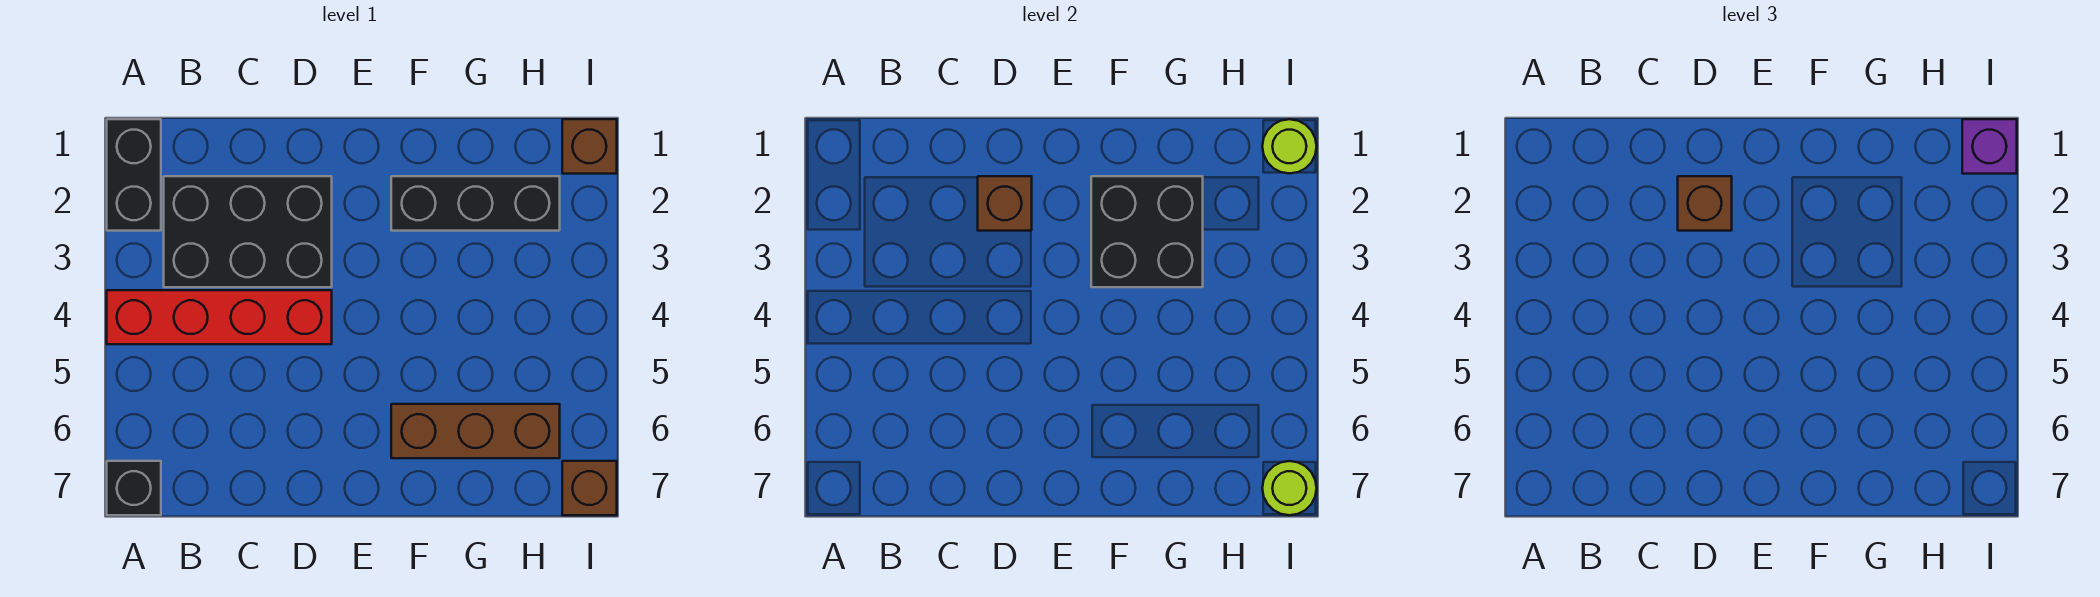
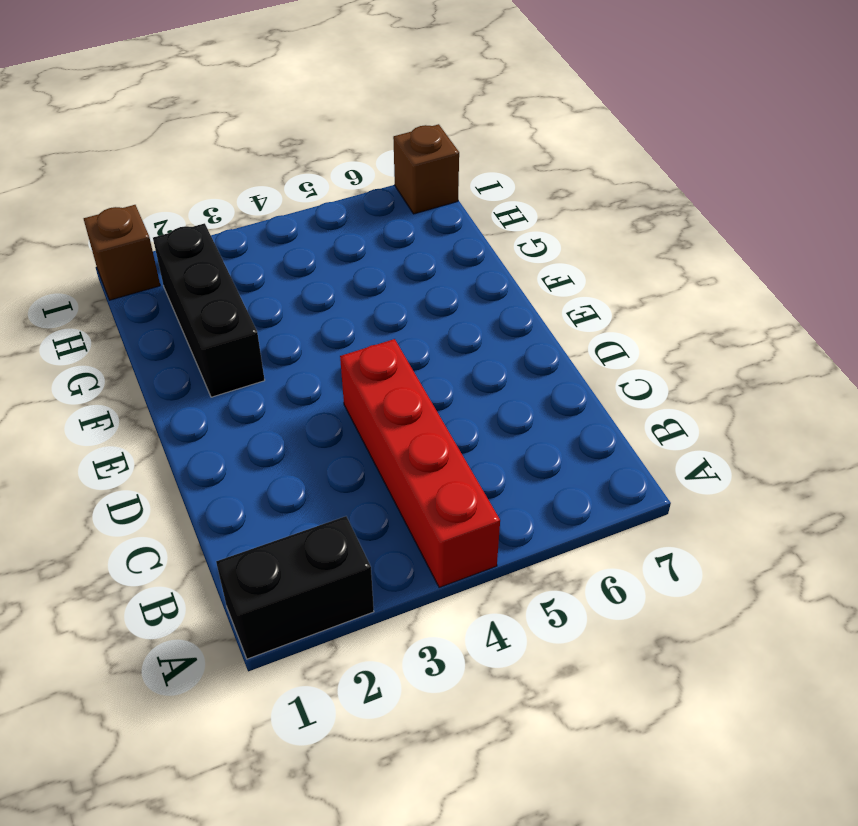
none -> black brick A7 level 1
none -> black brick B2:D3 level 1
none -> brown brick F6:H6 level 1

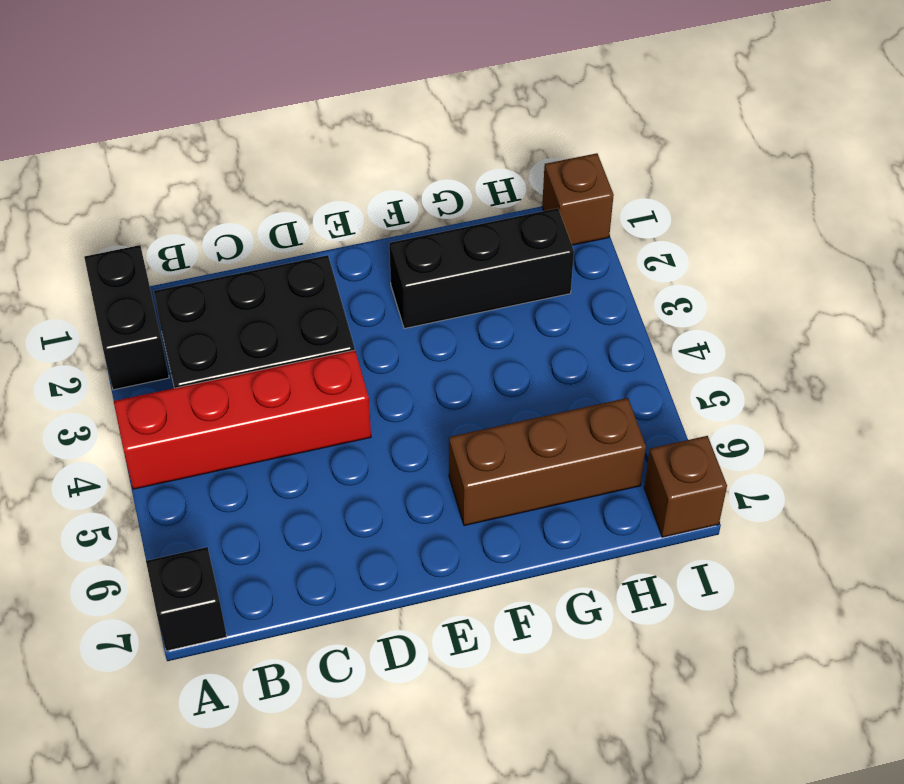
none -> brown brick D2 level 2
none -> black brick F2:G3 level 2
none -> lime round brick I1 level 2

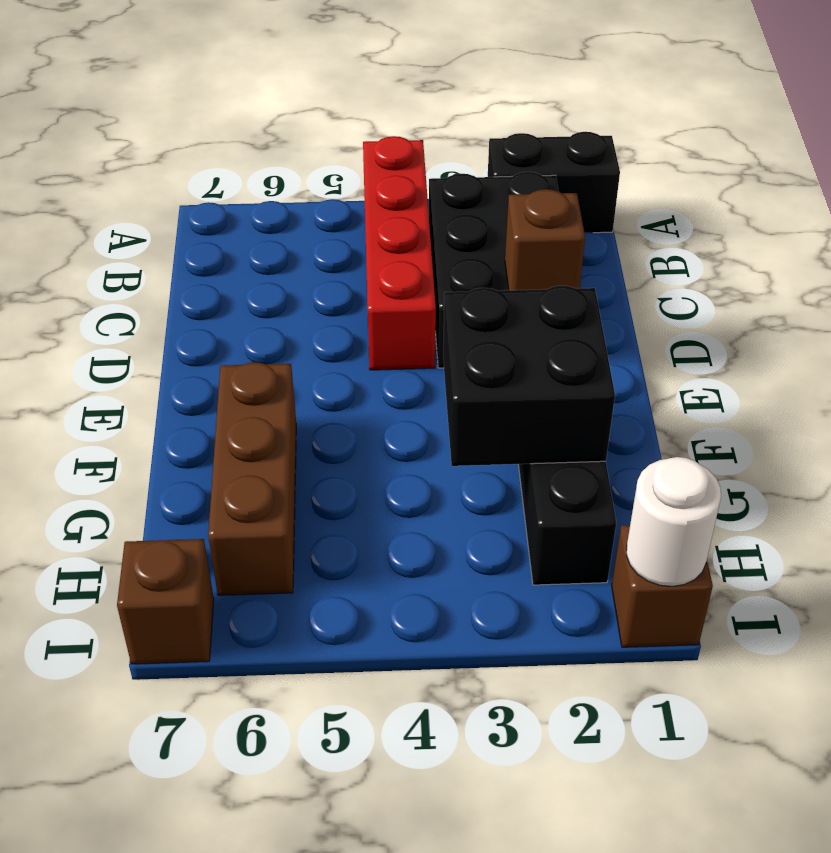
white round brick I1 level 2 -> lime round brick I1 level 2
none -> black brick A7 level 1
none -> lime round brick I7 level 2
none -> brown brick D2 level 3

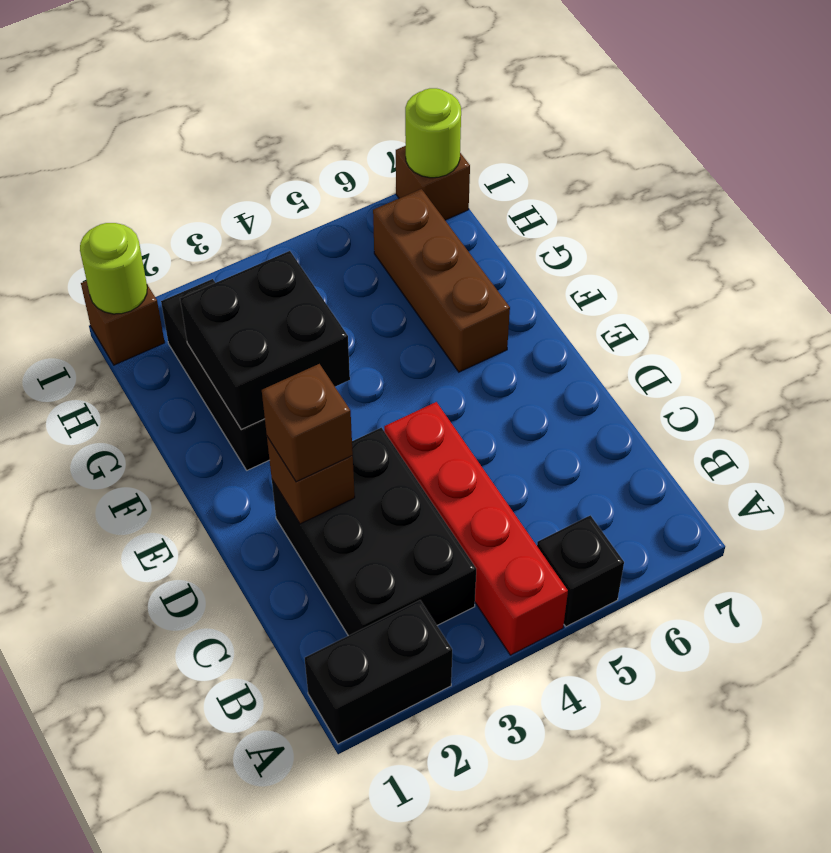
black brick A5 level 1 -> black brick A7 level 1
none -> purple brick I1 level 3

